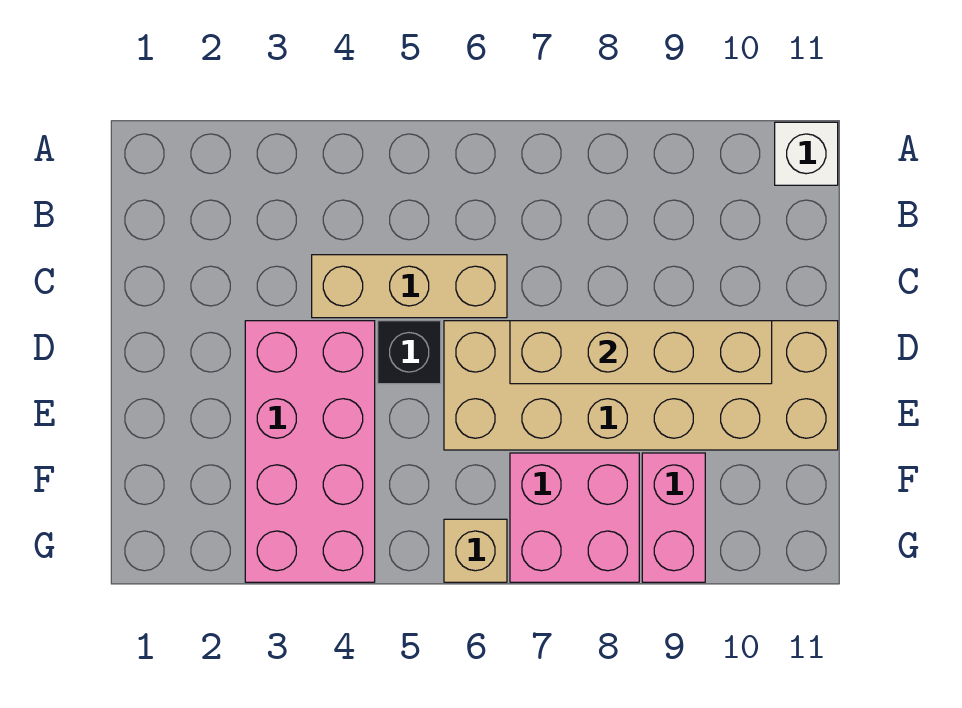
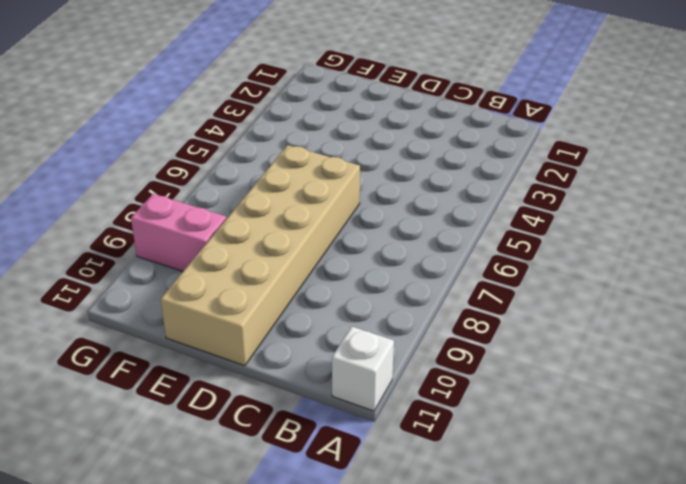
none -> tan brick C4:C6 level 1
none -> pink brick D3:G4 level 1

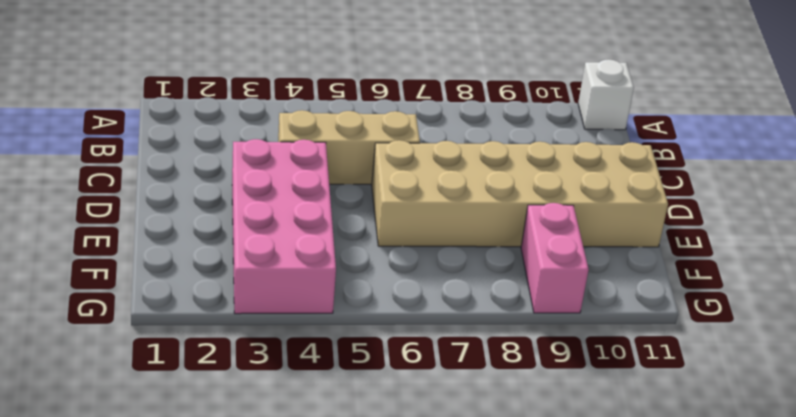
none -> black brick D5 level 1
none -> pink brick F7:G8 level 1

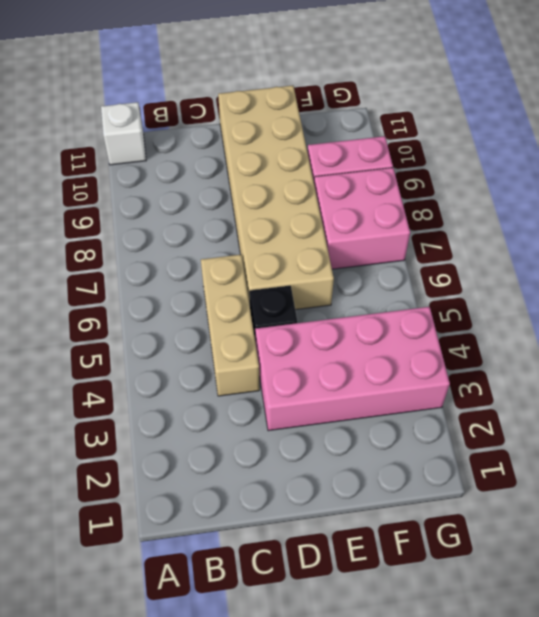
none -> tan brick G6 level 1
none -> tan brick D7:D10 level 2

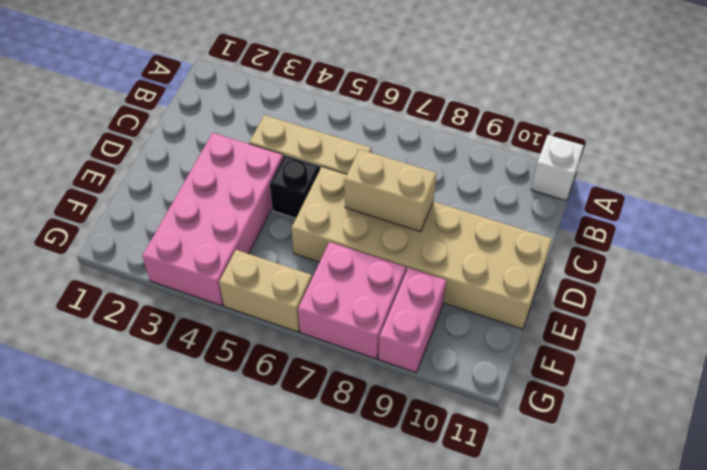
tan brick D7:D8 level 2 -> tan brick D7:D10 level 2
tan brick G5:G6 level 1 -> tan brick G6 level 1

